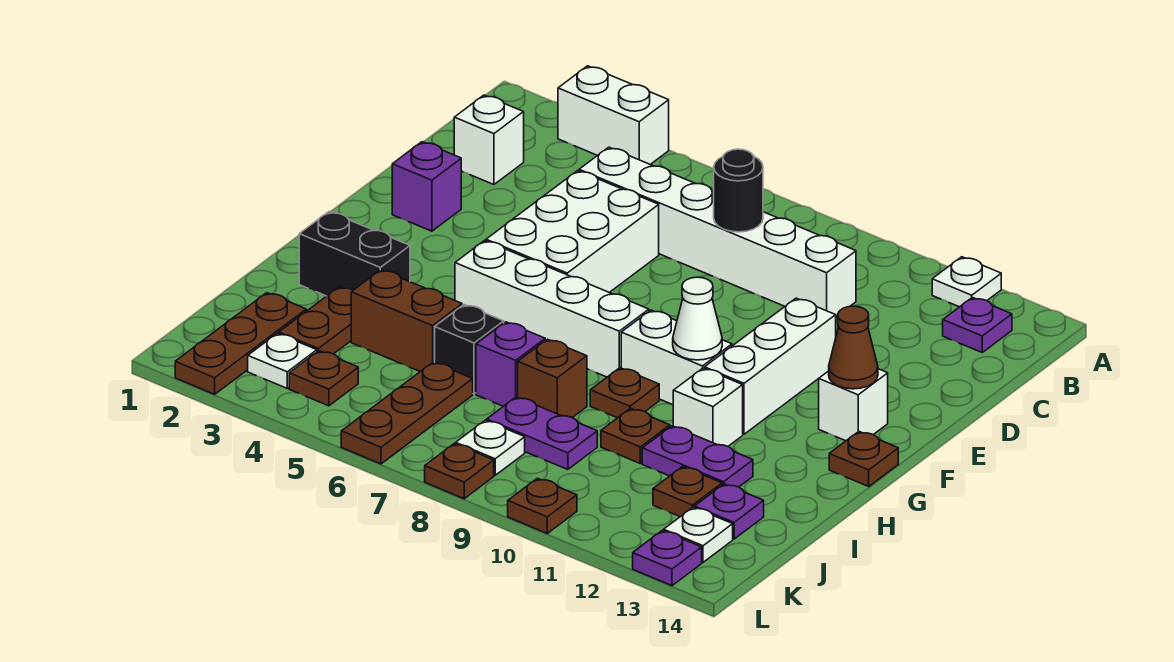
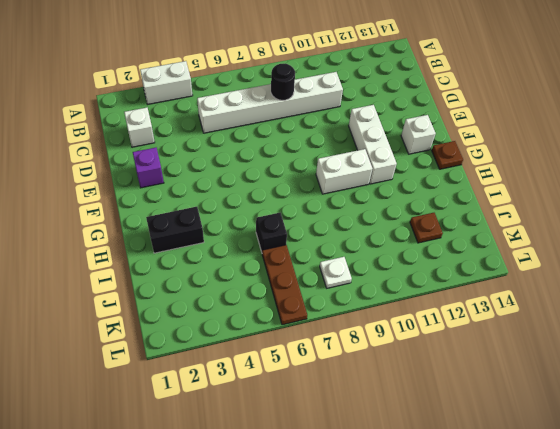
none -> white plate A12 level 1
none -> purple plate B13 level 1
none -> white brick D5:F6 level 1
none -> white brick G5:G8 level 1

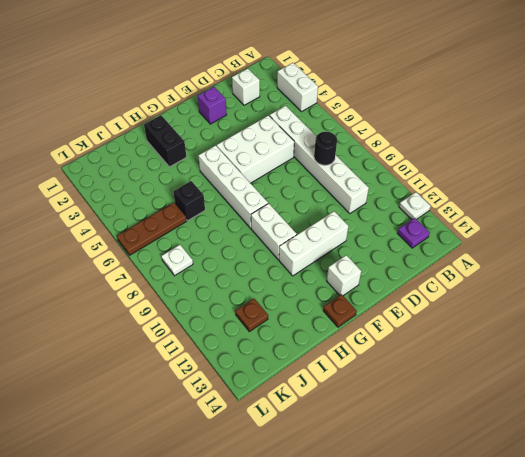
none -> brown plate H9 level 1
none -> white brick H11 level 1
none -> brown plate I3:J3 level 1
none -> brown brick I4:I5 level 1

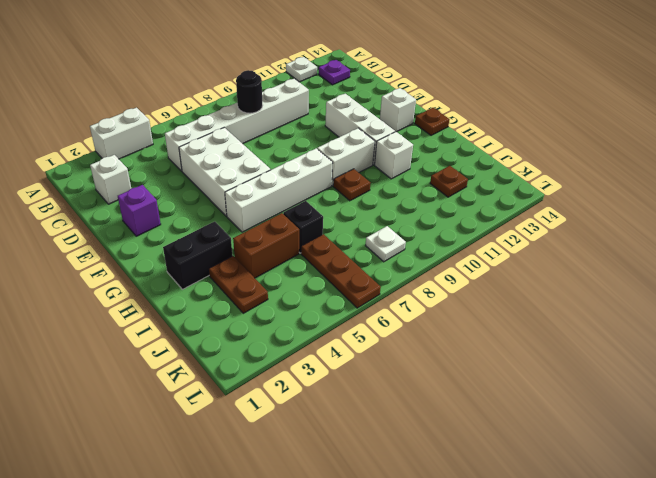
none -> purple brick I7 level 1
none -> brown brick I8 level 1
none -> brown plate I10 level 1
none -> purple plate I11:I12 level 1

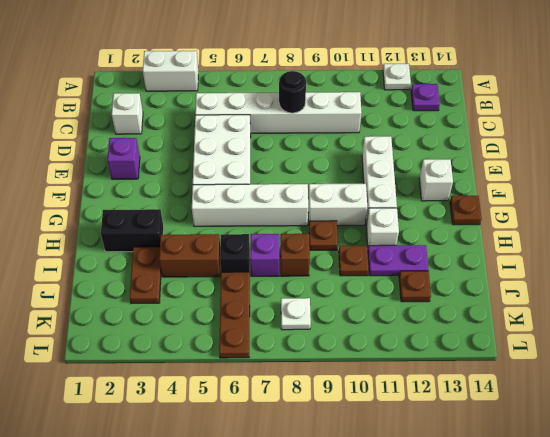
none -> brown plate J2:L2 level 1
none -> purple plate J8:J9 level 1
none -> purple plate J13 level 1
none -> white plate K3 level 1

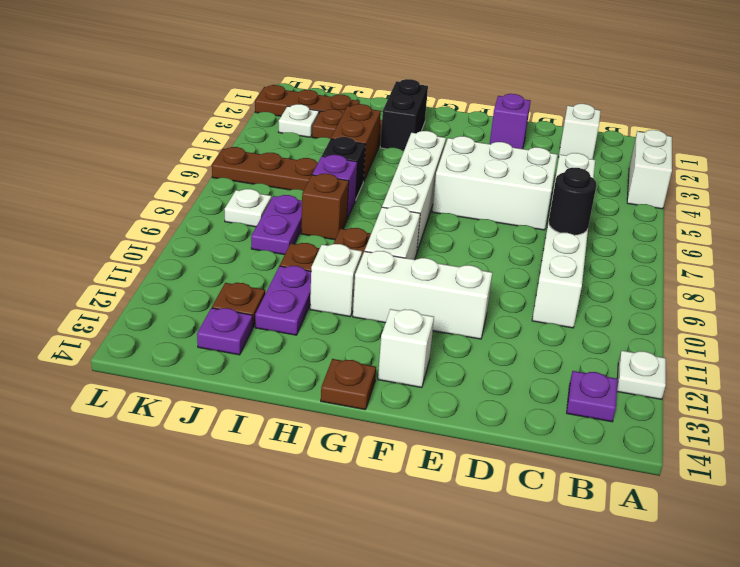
none -> brown plate K4 level 1
none -> white plate K13 level 1
none -> brown plate L8 level 1
none -> brown plate L10 level 1

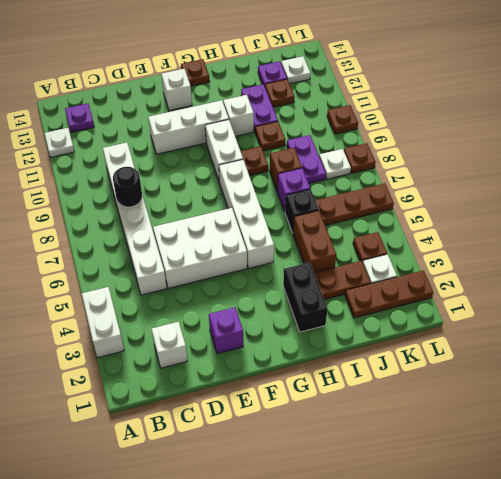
none -> purple plate L13 level 1
none -> brown cone F13 level 2
none -> white cone G10 level 2

